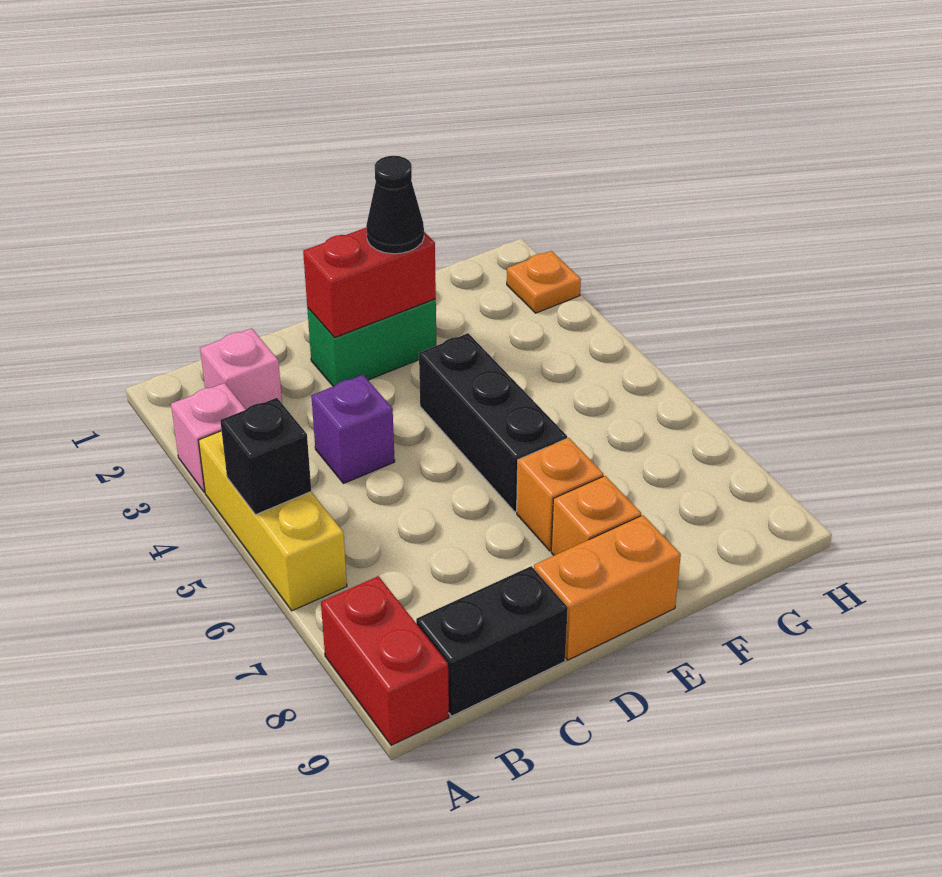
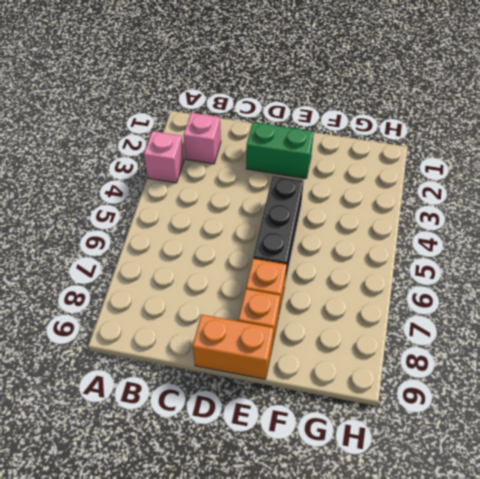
none -> yellow brick A4:A6 level 1
none -> red brick A8:A9 level 1
none -> black brick B9:C9 level 1

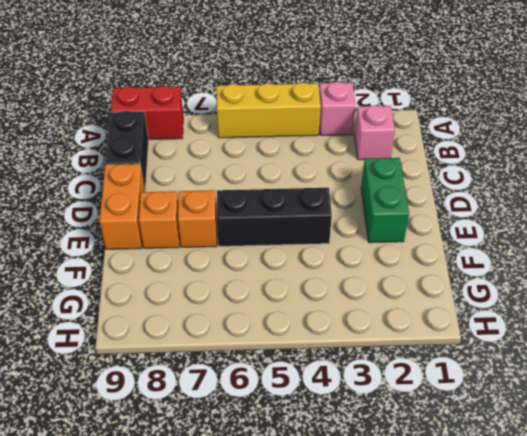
none -> purple brick C4 level 1
none -> orange plate H2 level 1
none -> black brick A5 level 2

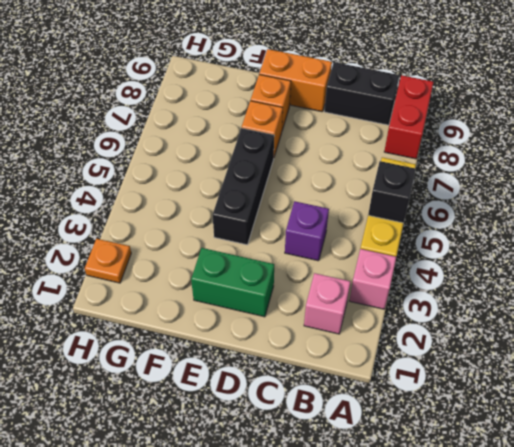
none -> red brick D2:E2 level 2
none -> black cone E2 level 3

